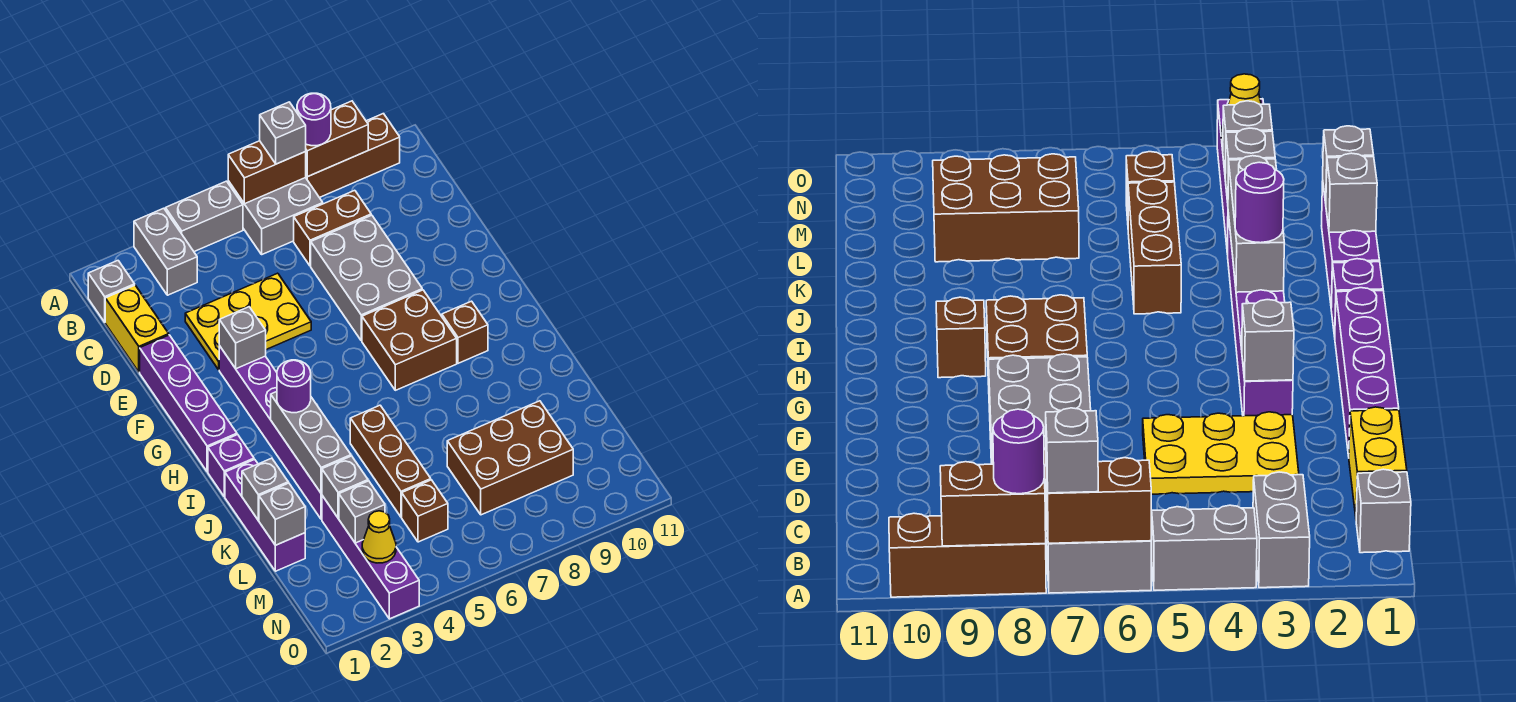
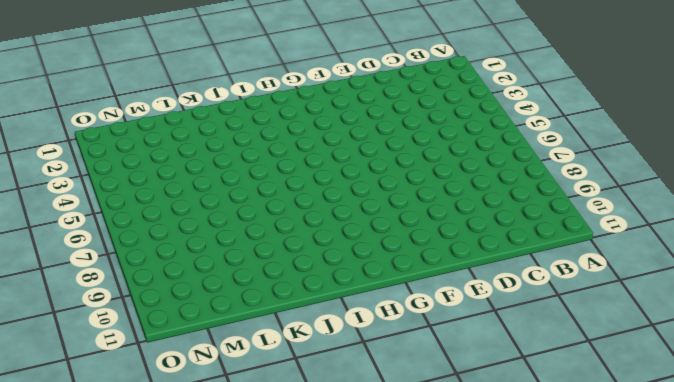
none -> grey brick A3:B3 level 1
none -> grey brick A4:A5 level 1
none -> grey brick A6:B7 level 1
none -> brown brick A8:A10 level 1

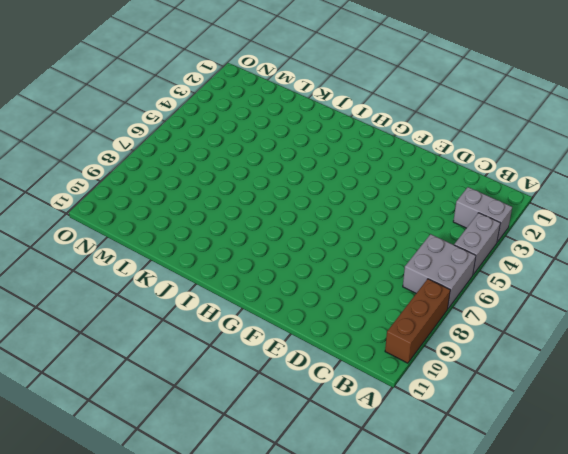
none -> grey brick B1 level 1
none -> yellow brick C1:D1 level 1
none -> brown brick C7:C8 level 1
none -> yellow plate D3:E5 level 1

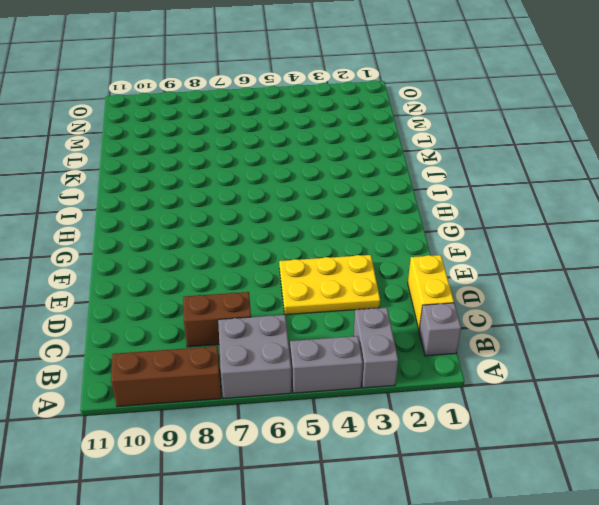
none -> grey brick D7:F8 level 1
none -> purple brick E1:H1 level 1
none -> purple brick F3:K3 level 1
none -> brown brick G7:H8 level 1

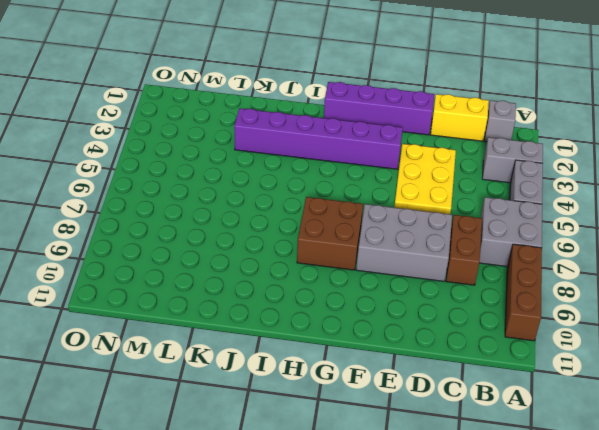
none -> brown brick H9 level 1
none -> purple brick I1 level 1
none -> purple brick J1:L1 level 1
none -> brown brick J5:L5 level 1

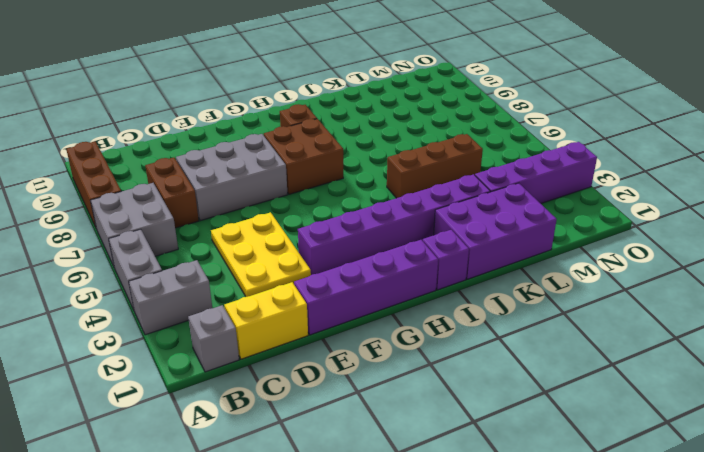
purple brick J1:L2 level 1 -> purple brick J1:L1 level 1
none -> brown brick L7:M9 level 1
none -> brown brick M5 level 1
none -> brown brick A6:A7 level 2
none -> brown brick A8:A9 level 2

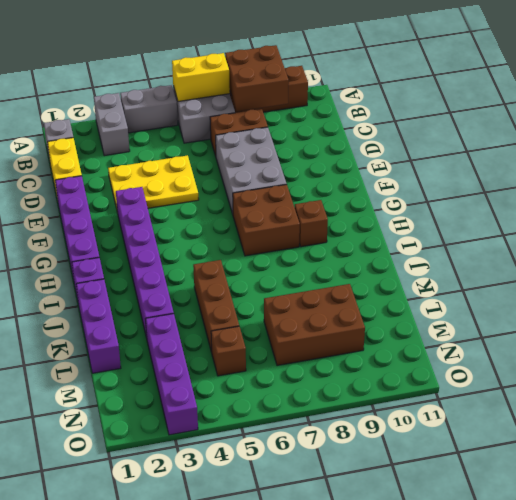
yellow brick A6:A7 level 2 -> brown brick A6:A7 level 2
brown brick A8:B9 level 2 -> brown brick A8:A9 level 2
none -> grey brick F3 level 2
none -> grey brick I3:K3 level 2
none -> grey brick K1 level 2
none -> grey brick L1 level 2

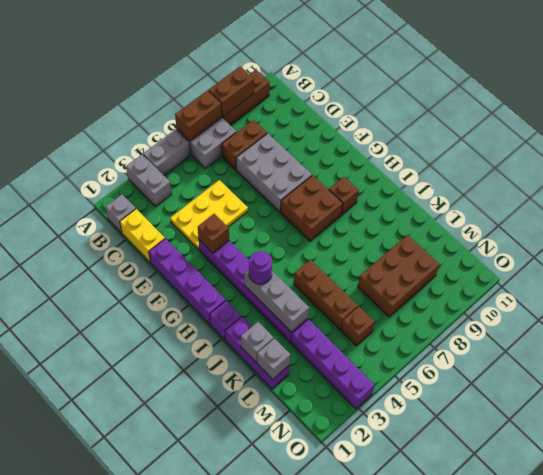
brown brick F3 level 2 -> grey brick F3 level 2
none -> grey brick L3 level 2
none -> grey brick M3 level 2
none -> yellow cone N3 level 2
none -> grey brick A7 level 3

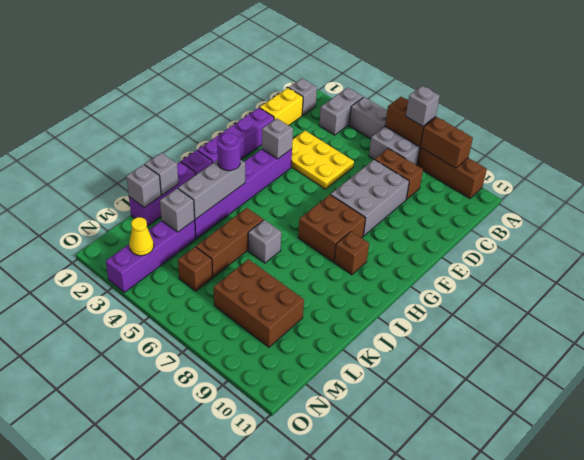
grey brick J6 level 1 -> grey brick M3 level 2
none -> purple round brick A8 level 3

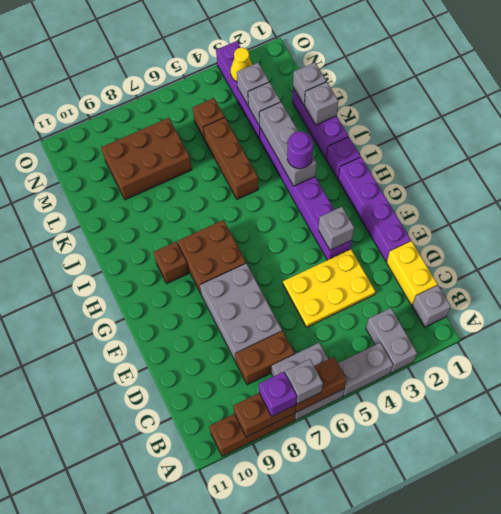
purple brick A8 level 3 -> purple round brick A8 level 3

